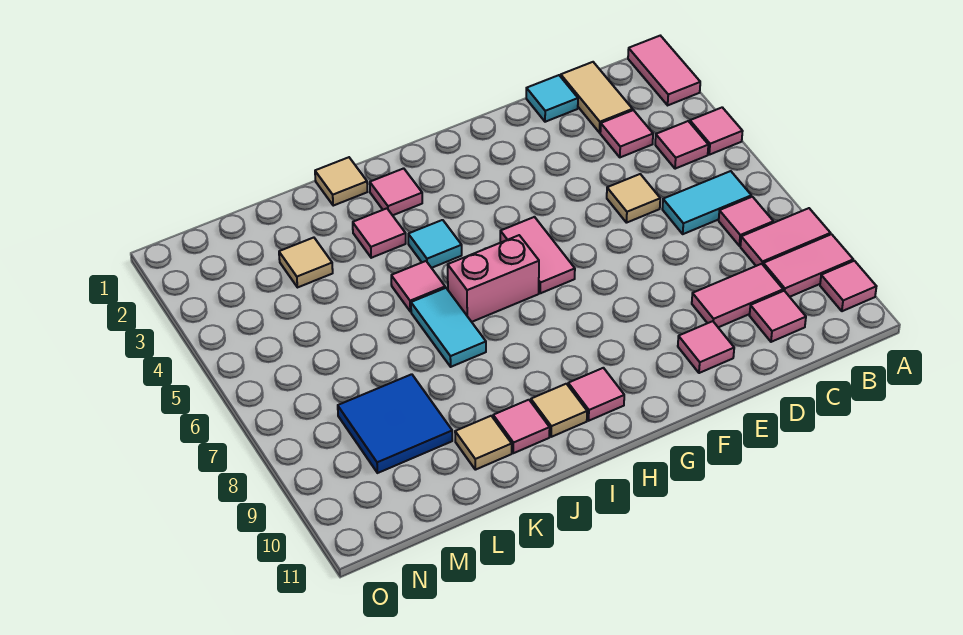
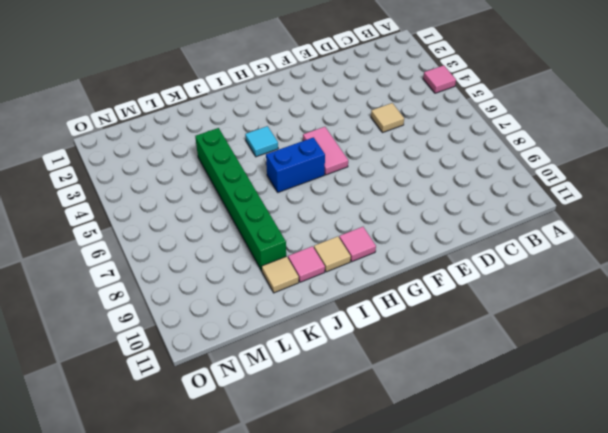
blue brick H6:I6 level 1 -> pink brick H6:I6 level 1
green brick K4:K9 level 1 -> none
none -> pink tile A1:A2 level 1
none -> pink tile A8:B8 level 1
none -> pink tile A9:B9 level 1

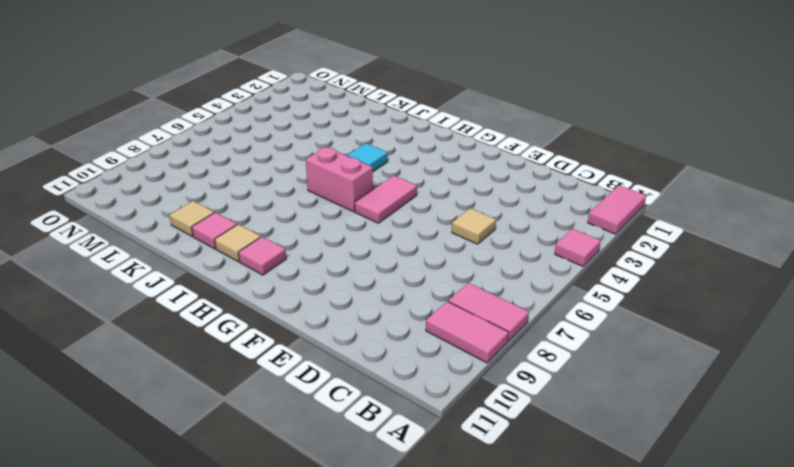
none -> pink tile A10 level 1
none -> pink tile B4 level 1
none -> cyan tile B6:C6 level 1

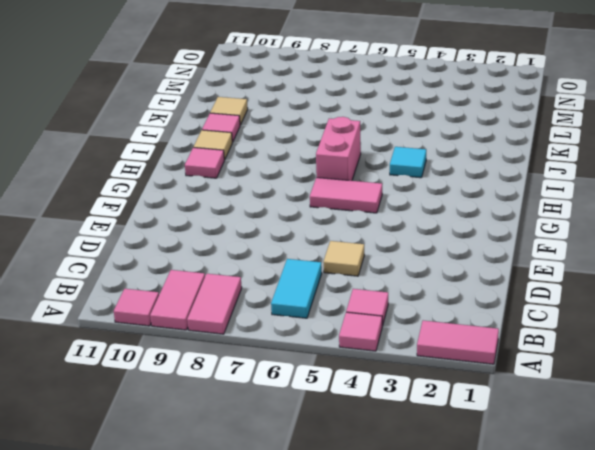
none -> pink tile B7 level 1
none -> tan tile C1:C2 level 1
none -> pink tile C3 level 1

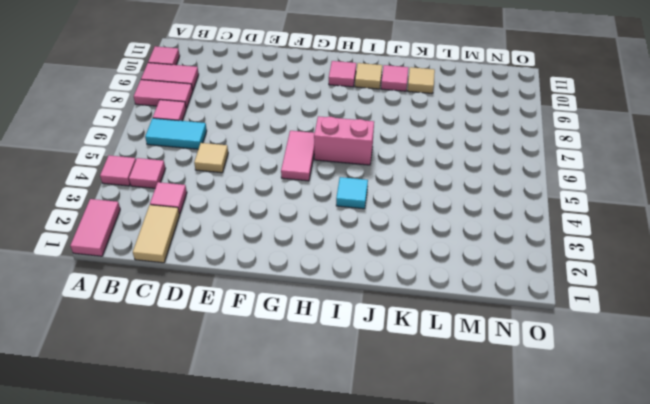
none -> pink tile C9:D9 level 1
none -> pink tile C10 level 1
none -> cyan tile D1 level 1

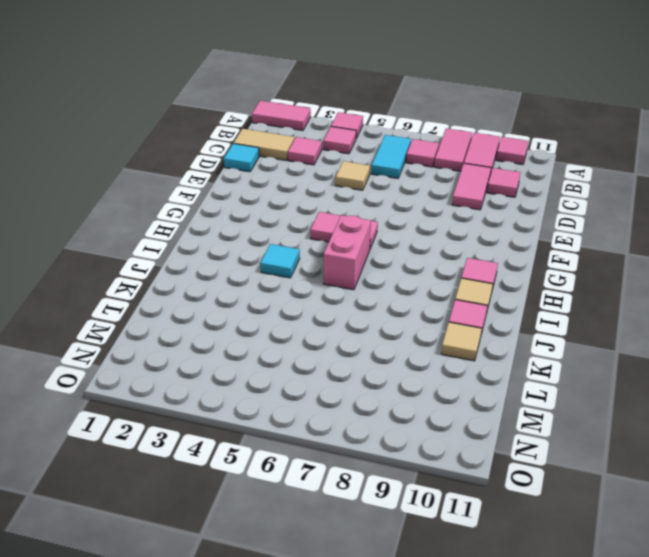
none -> pink tile E10 level 1
none -> pink tile I2 level 1
none -> tan tile J1 level 1

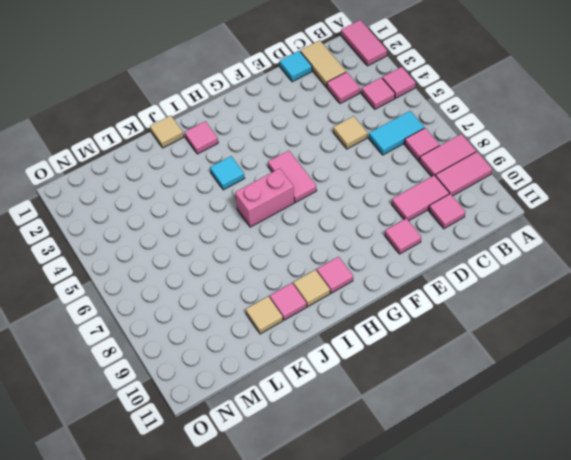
none -> pink tile A10 level 1
none -> pink tile J3 level 1
none -> pink tile J5 level 1

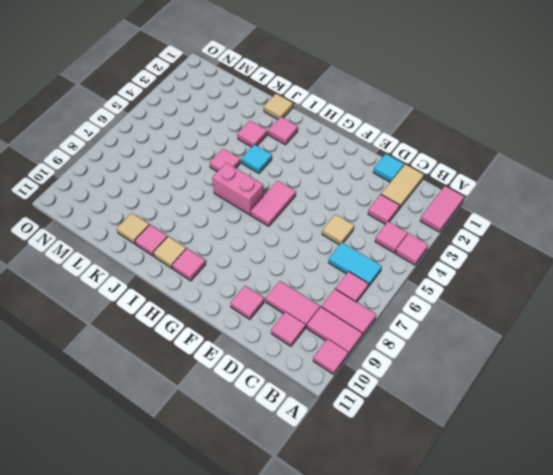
none -> cyan tile J6:J7 level 1
none -> tan tile L3 level 1
none -> blue tile L8:M9 level 1

